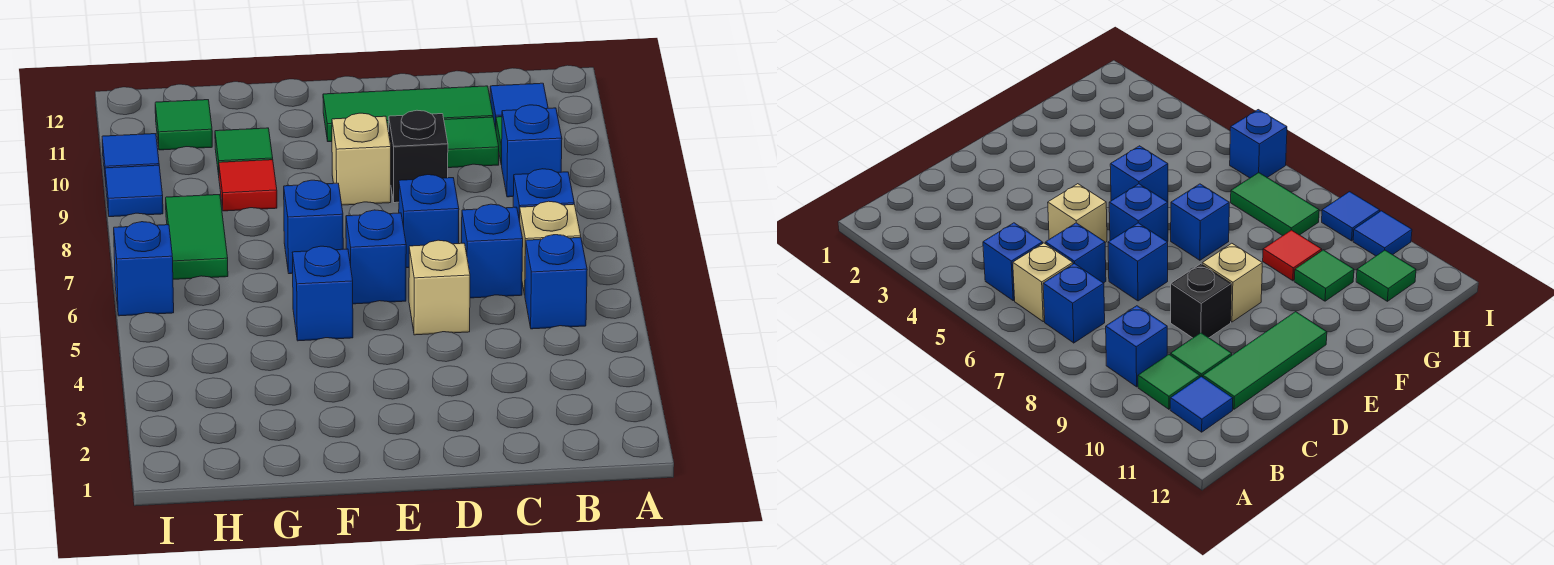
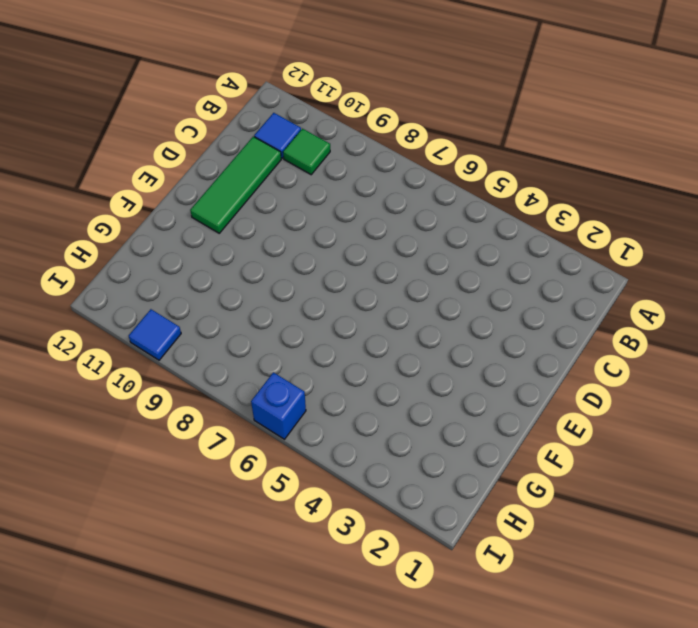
none -> blue brick B5 level 1
none -> tan brick B6 level 1
none -> blue brick B7 level 1

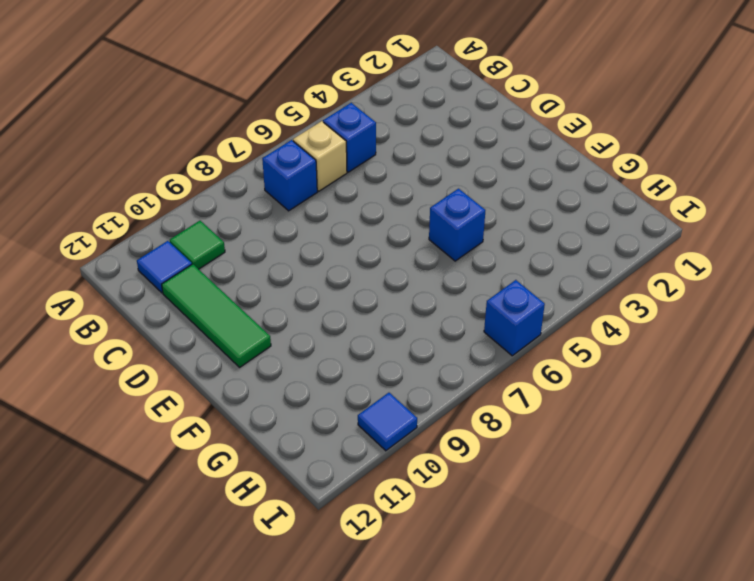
none -> blue brick B9 level 1
none -> blue brick C6 level 1
none -> green tile C10 level 1

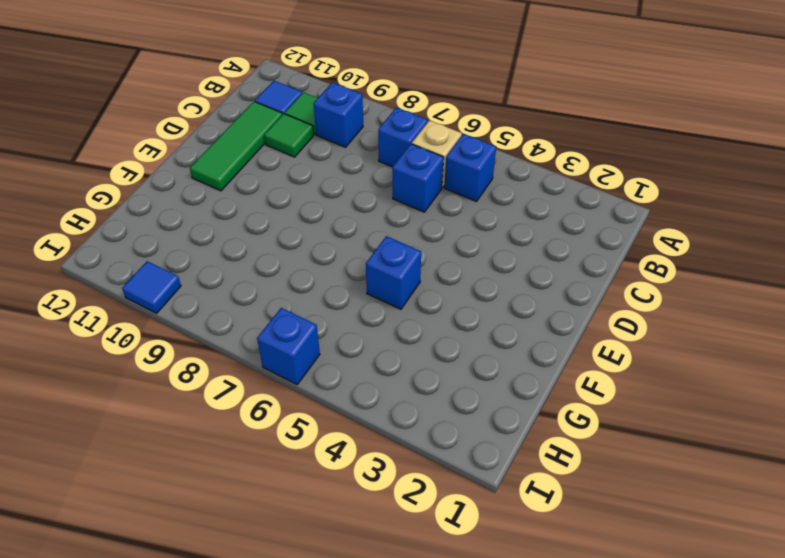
none -> tan brick D5 level 1
none -> blue brick D7 level 1
none -> black brick D9 level 1

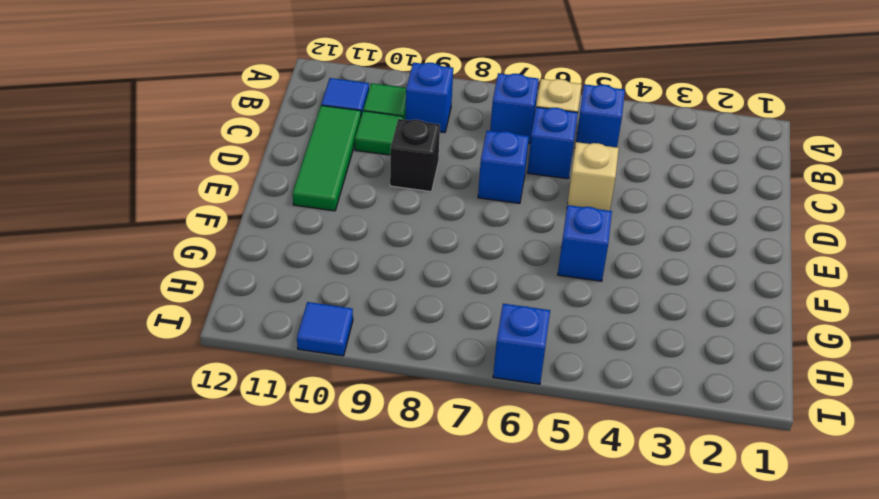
none -> blue brick E6 level 1
none -> tan brick E9 level 1
none -> blue brick F7 level 1

